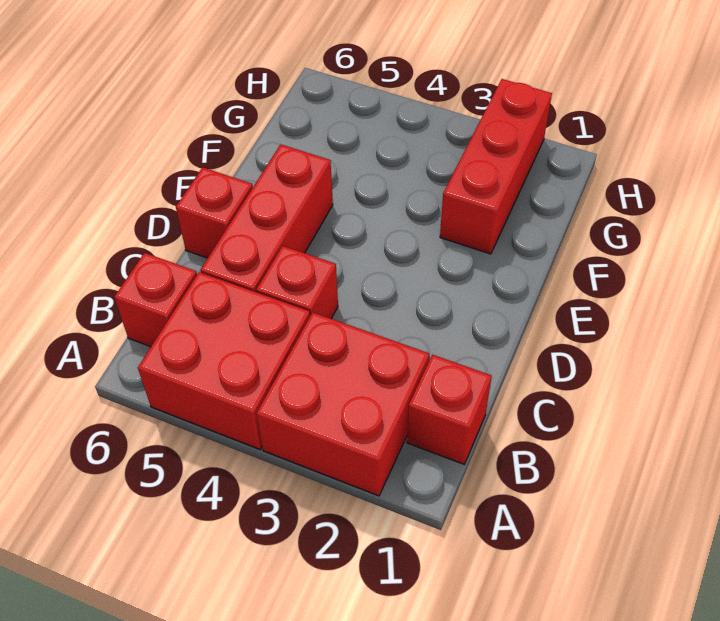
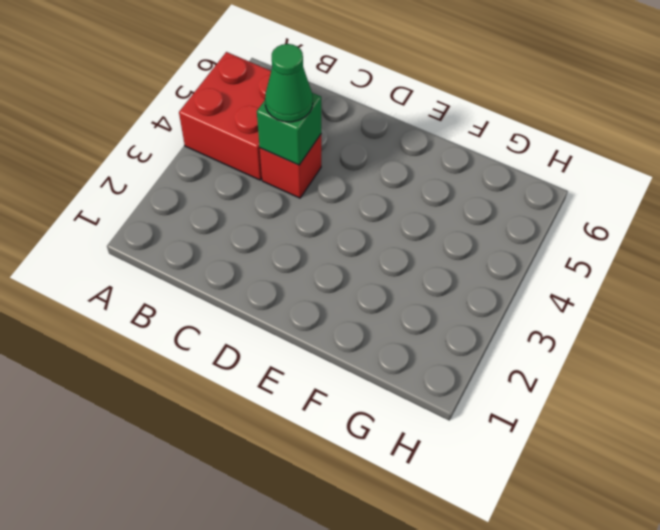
green brick C4 level 2 -> none
green cone C4 level 3 -> none
none -> red brick A2:B3 level 1
none -> red brick B1 level 1

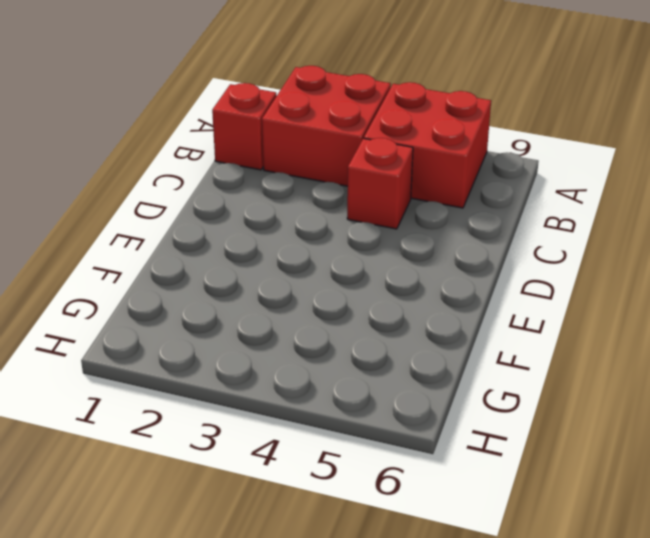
none -> red brick B6 level 1
none -> red brick C5:E5 level 1

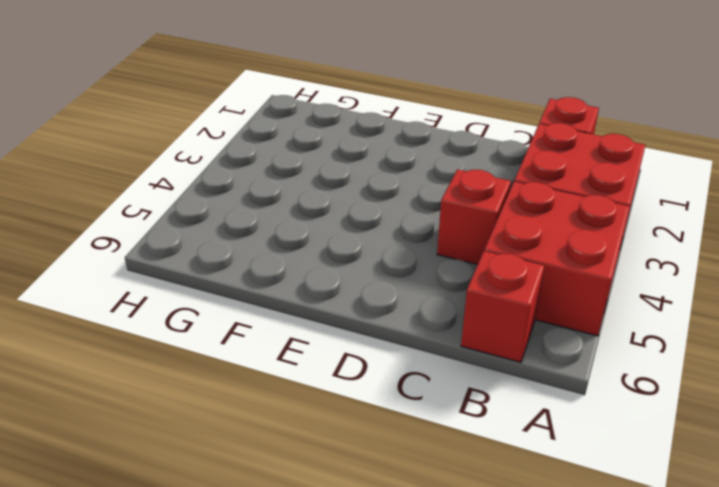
none -> red brick C5:E5 level 1
none -> red brick D6 level 1

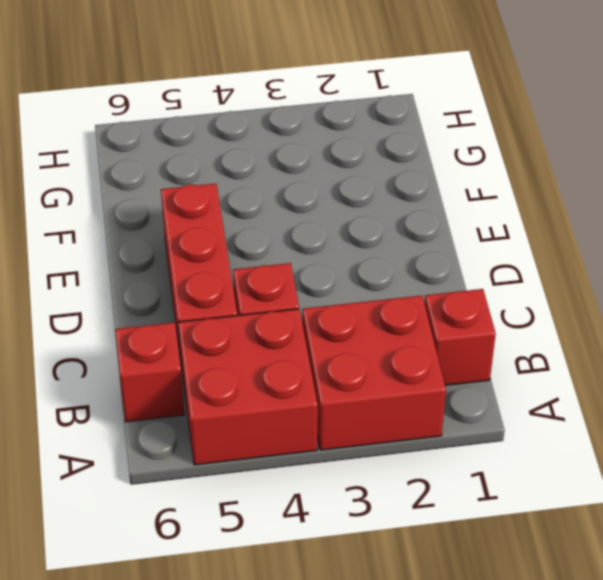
none -> red brick D6 level 1
none -> red brick F2:H2 level 1

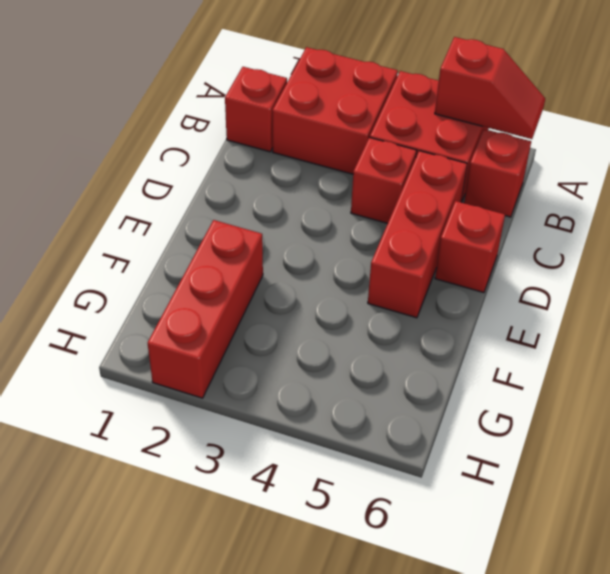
red slope A5:A6 level 2 top 5 -> none

